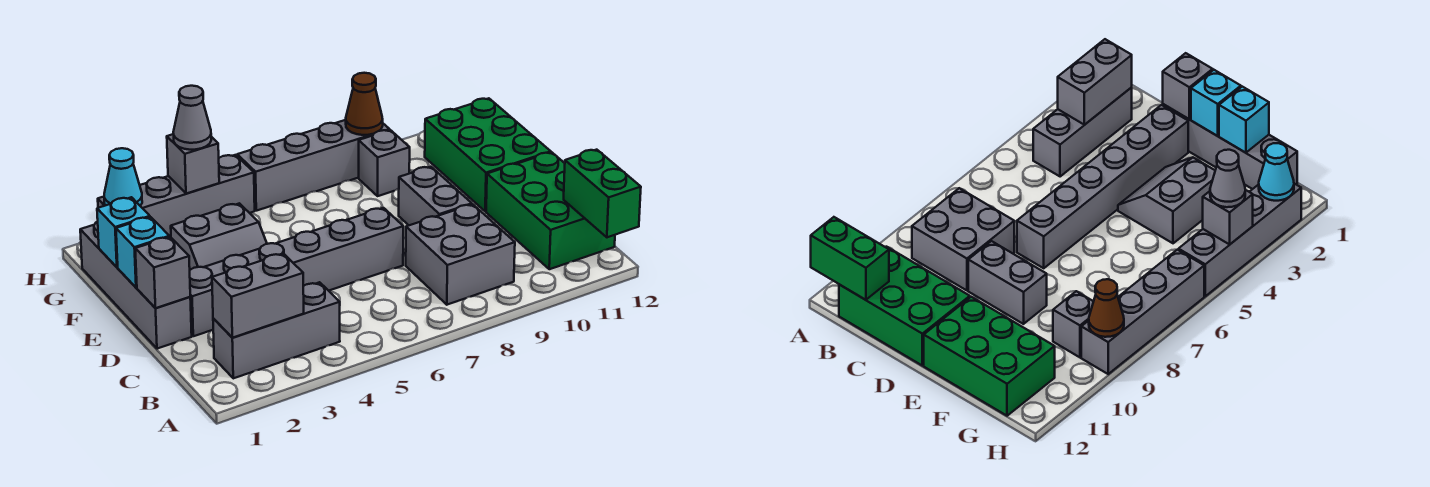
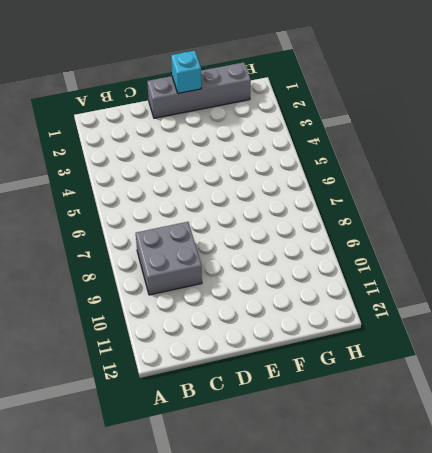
none -> grey brick B2:B4 level 1
none -> green brick B11:D12 level 1
none -> grey brick D2:D7 level 1

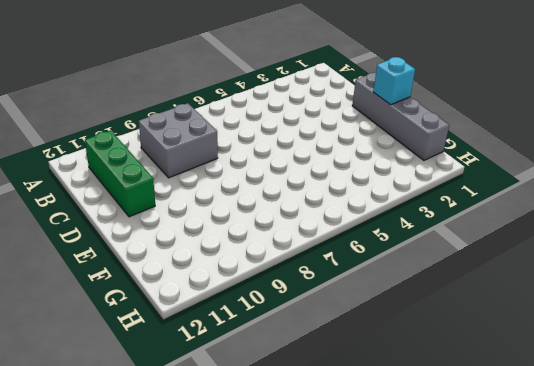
green brick B11:D11 level 1 -> green brick B11:D12 level 1
none -> grey brick B2:B4 level 1
none -> grey brick D2:D7 level 1
none -> grey brick D9:E9 level 1

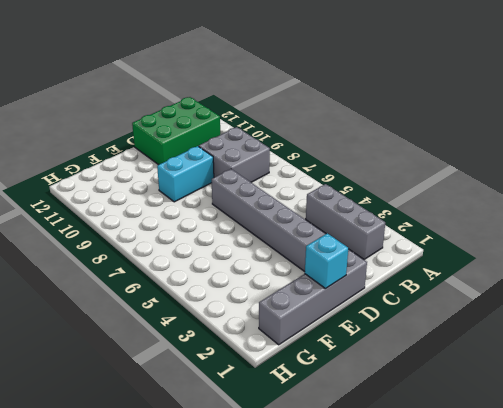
cyan brick D9:E9 level 1 -> grey brick D9:E9 level 1
none -> grey slope E3:F4 level 1 top F
none -> green brick E11:G12 level 1
none -> grey brick G9 level 1

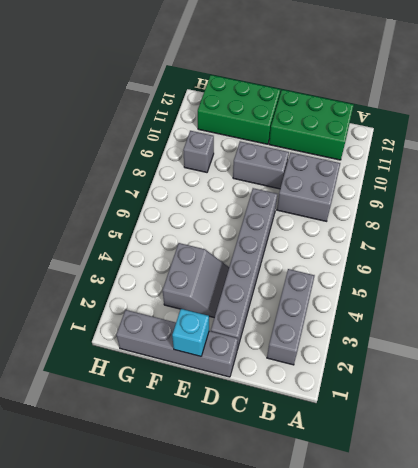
none -> grey brick H2:H5 level 1
none -> grey brick H6:H9 level 1
none -> green brick A12:B12 level 2

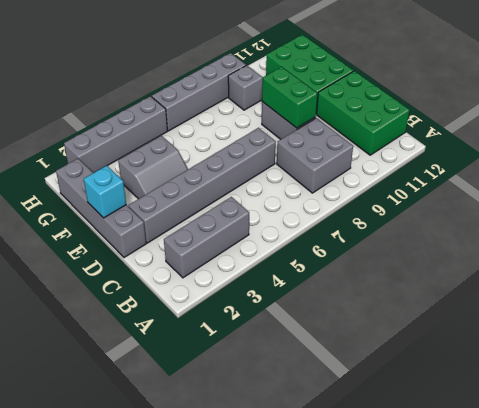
green brick D9:E9 level 2 -> green brick A12:B12 level 2
none -> grey brick B2:B3 level 2
none -> grey brick D1 level 2
none -> cyan brick F1 level 2

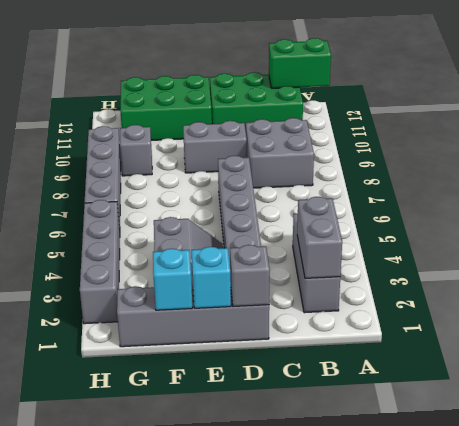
none -> cyan cone H2 level 2
none -> grey brick H4 level 2
none -> brown cone H9 level 2

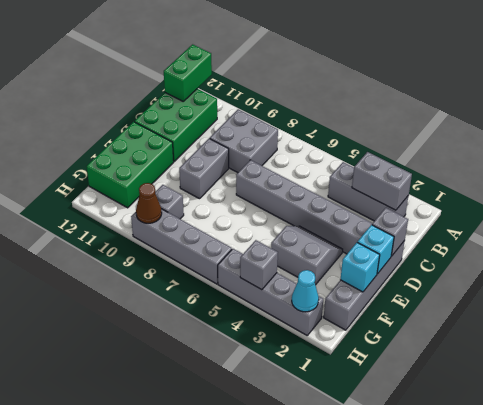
none -> grey cone H4 level 3

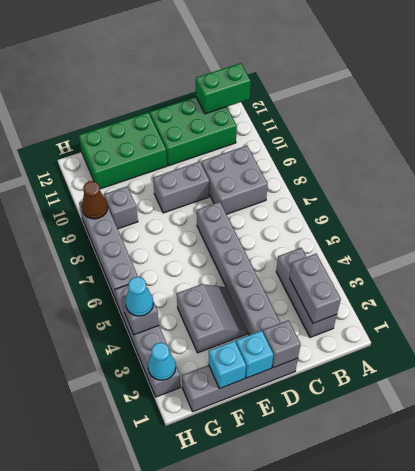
cyan cone H4 level 3 -> grey cone H4 level 3

